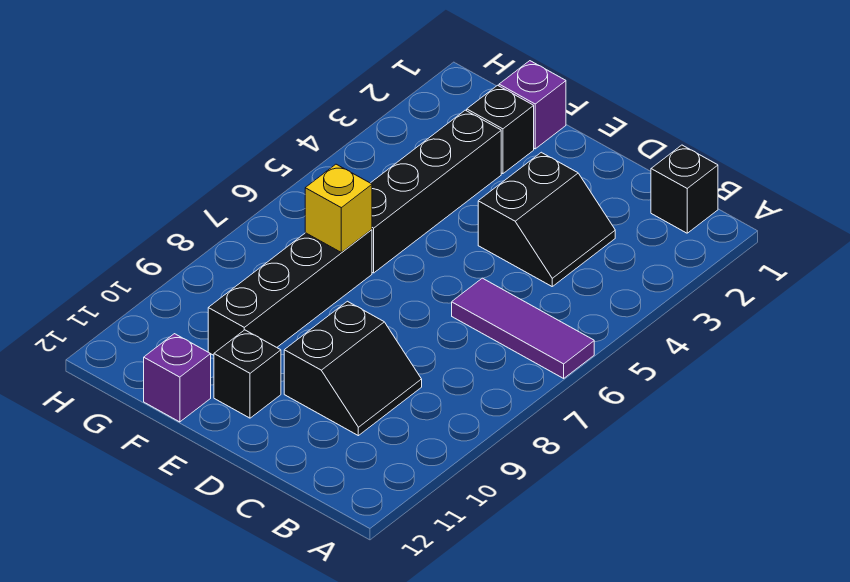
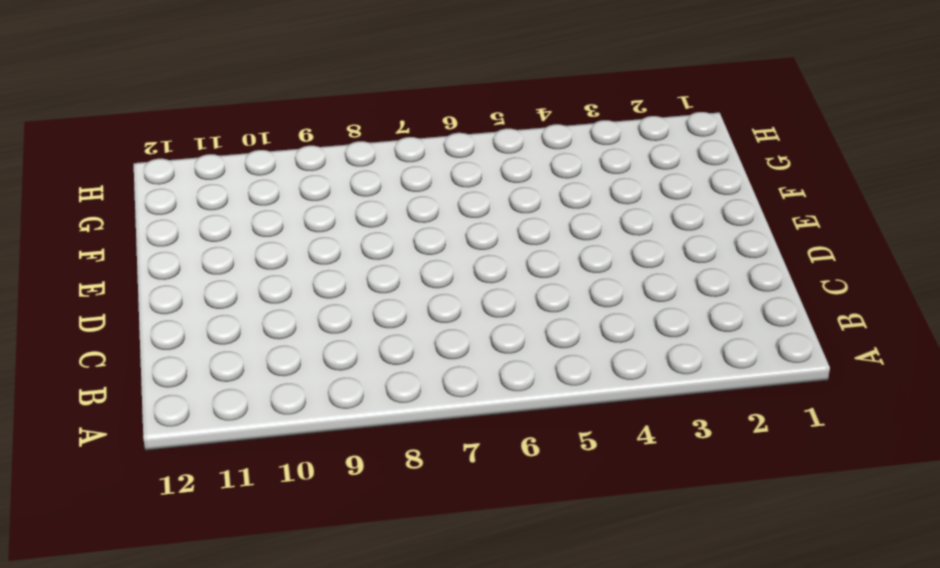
none -> purple tile A6:C6 level 1
none -> black brick B1 level 1

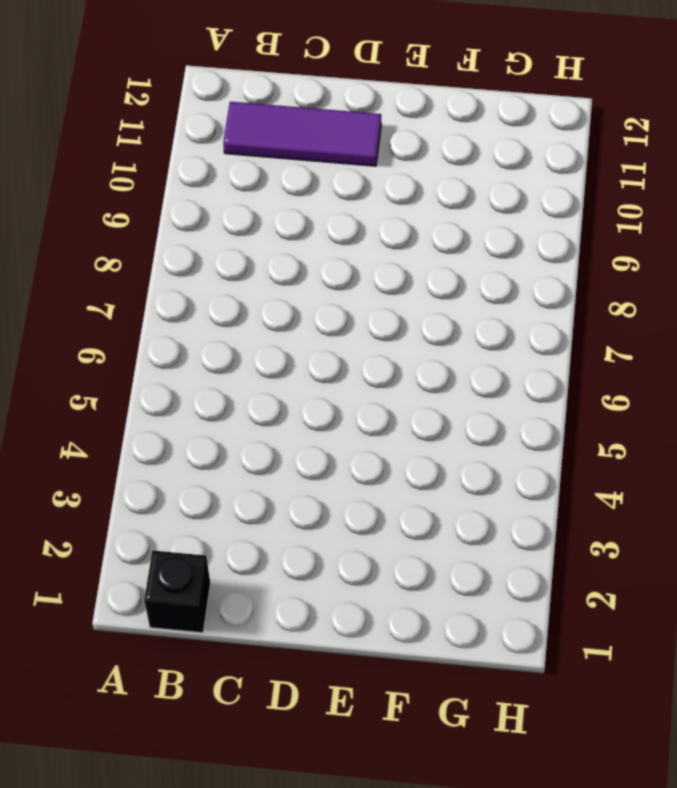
purple tile B11:D11 level 1 -> purple tile A6:C6 level 1
none -> black slope C3:D4 level 1 top D
none -> black slope C9:D10 level 1 top D

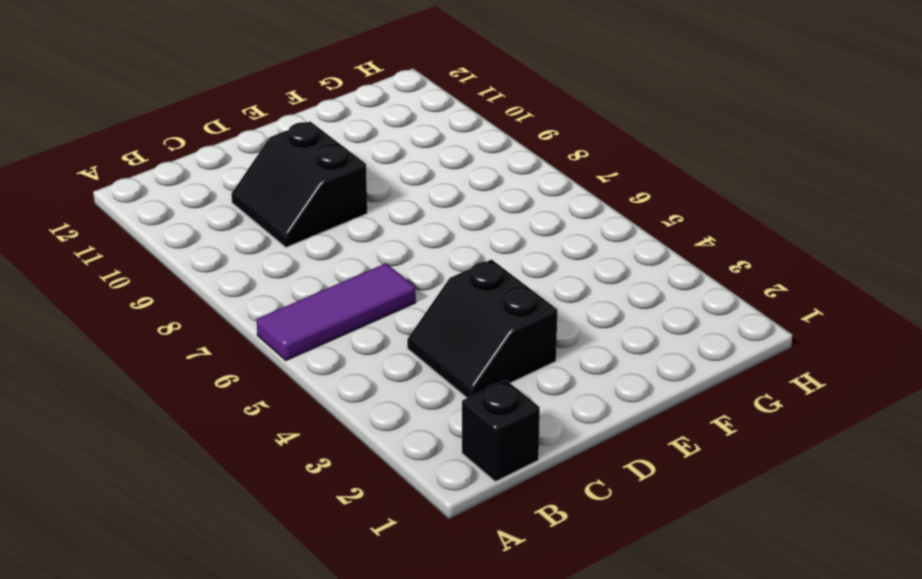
none -> black brick E11 level 1
none -> purple brick F1 level 1

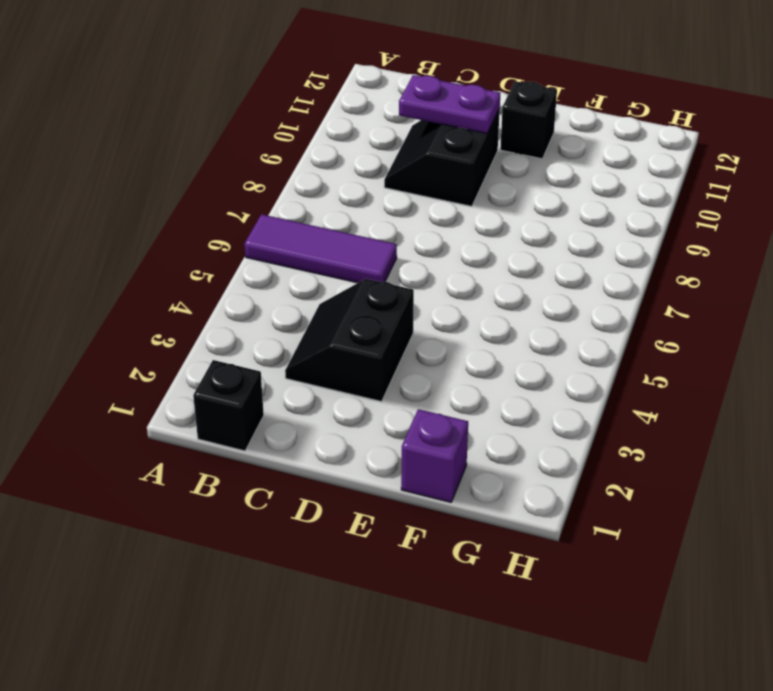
purple plate C10:D10 level 2 -> none
none -> black brick F2 level 1
none -> black brick F3:F6 level 1

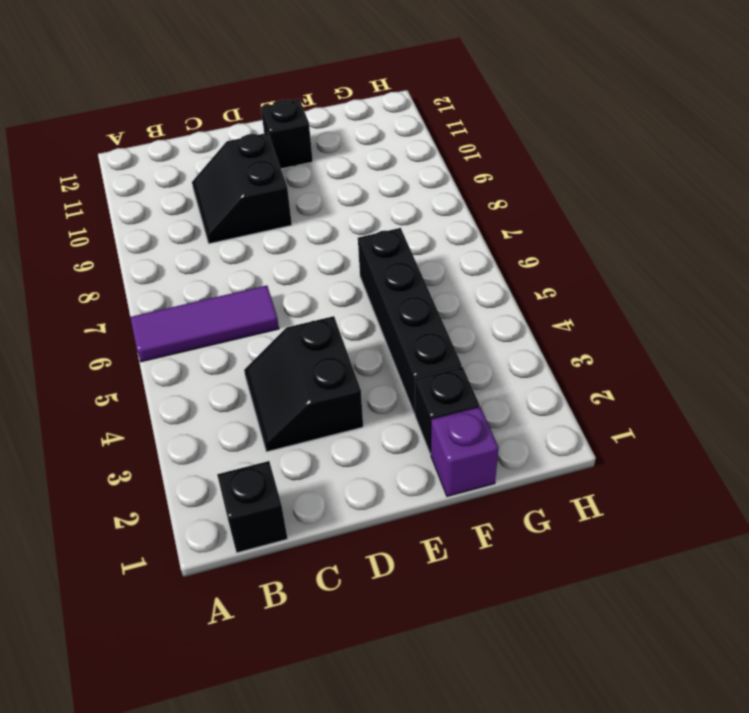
none -> black brick F7:F10 level 1
none -> purple brick F12 level 1

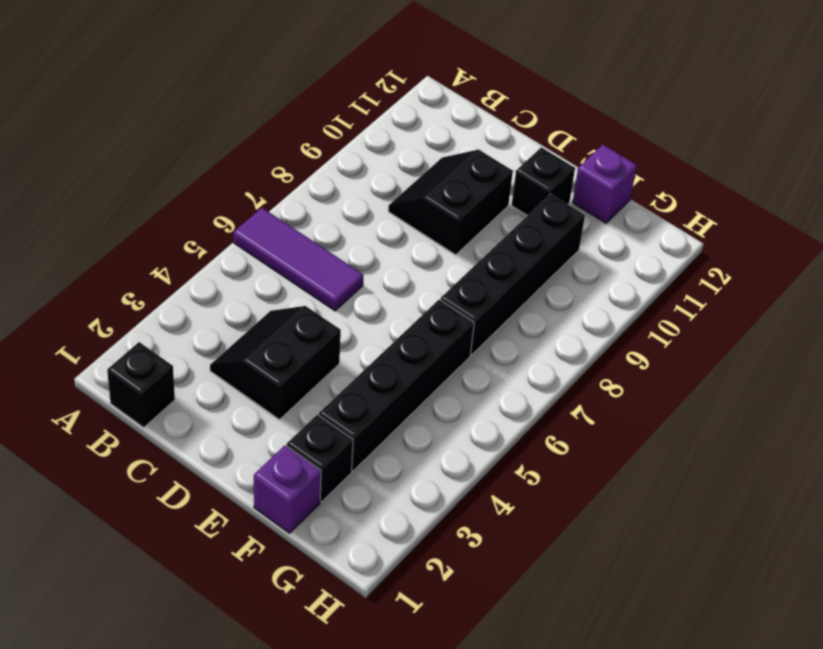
none -> yellow brick F7 level 2

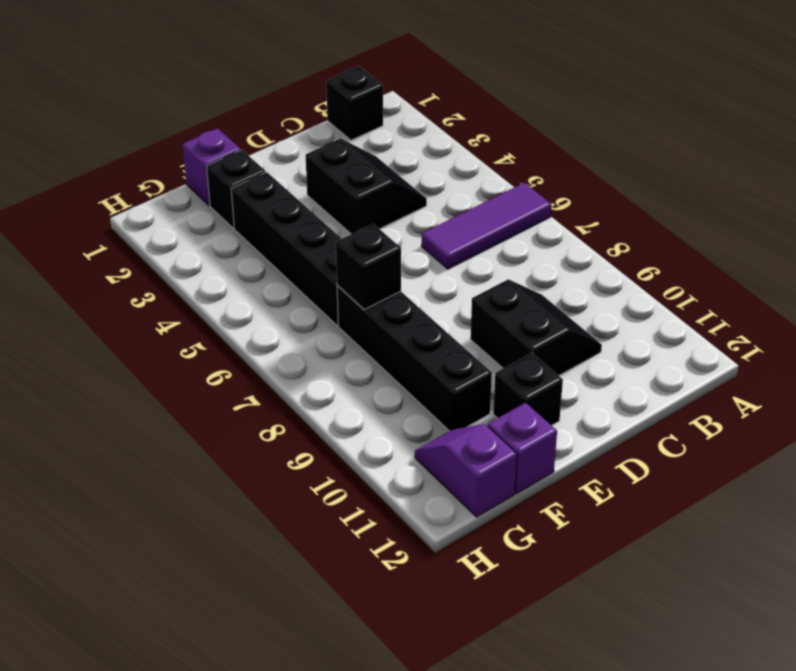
black brick F7 level 2 -> yellow brick F7 level 2
purple slope G11:G12 level 1 top 12 -> none

